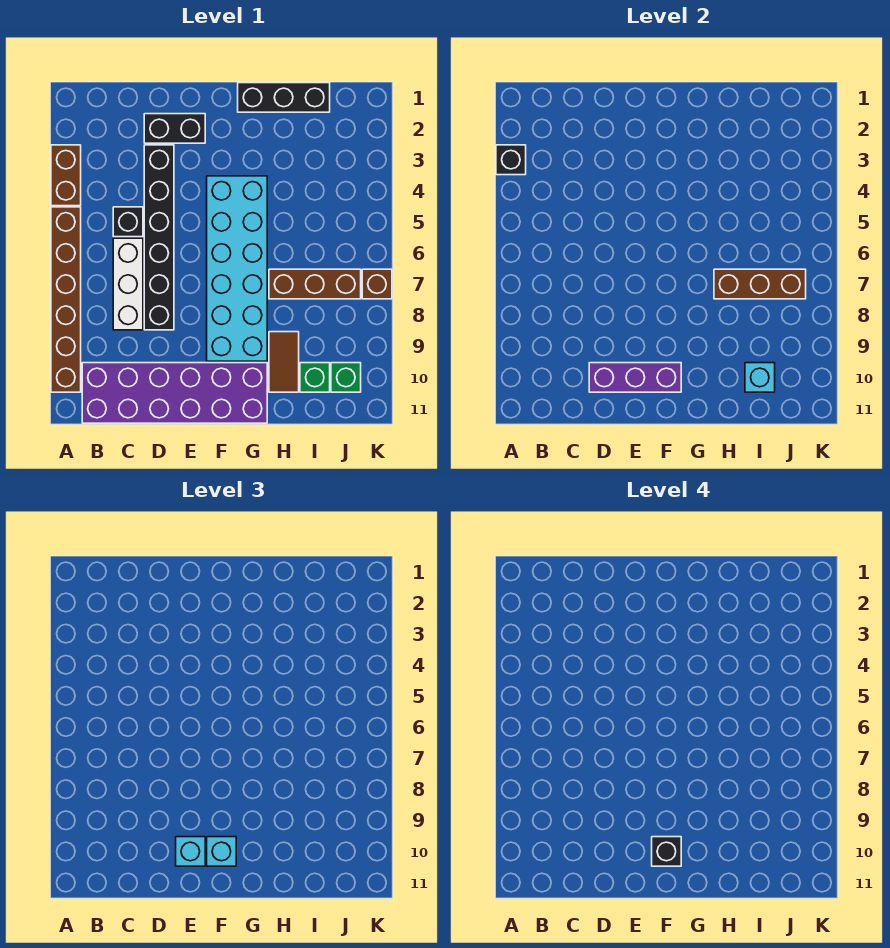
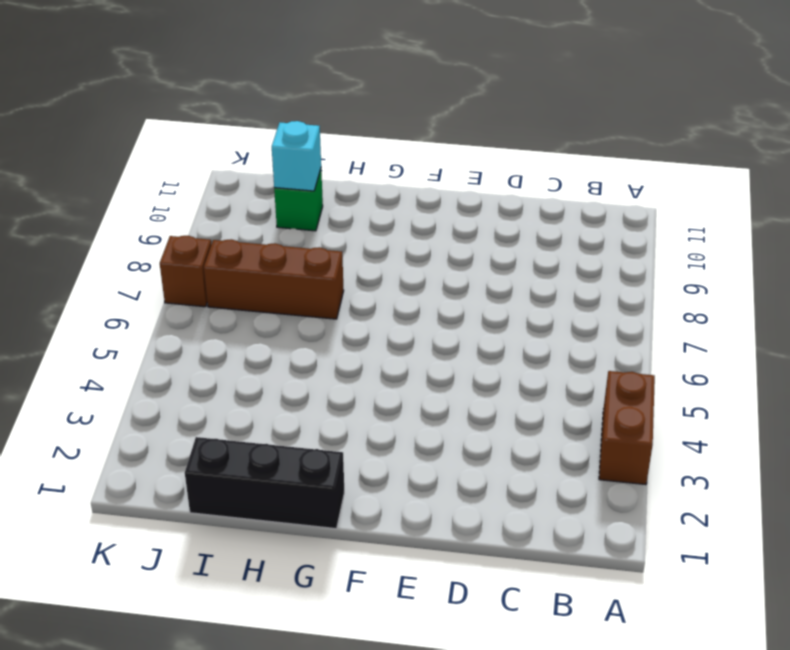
none -> brown brick A5:A10 level 1
none -> purple brick B10:G11 level 1
none -> black brick C5 level 1

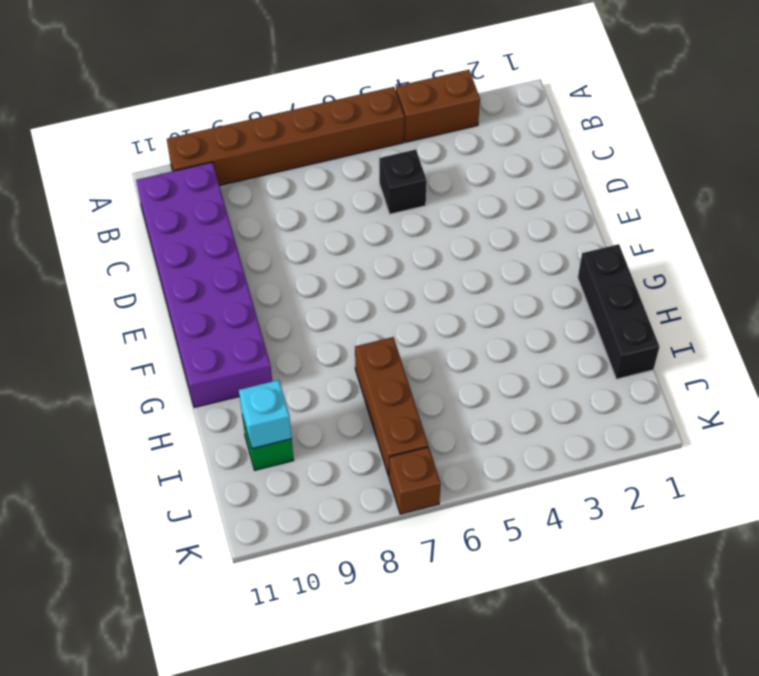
none -> white brick C6:C8 level 1
none -> black brick D2:E2 level 1
none -> black brick D3:D8 level 1

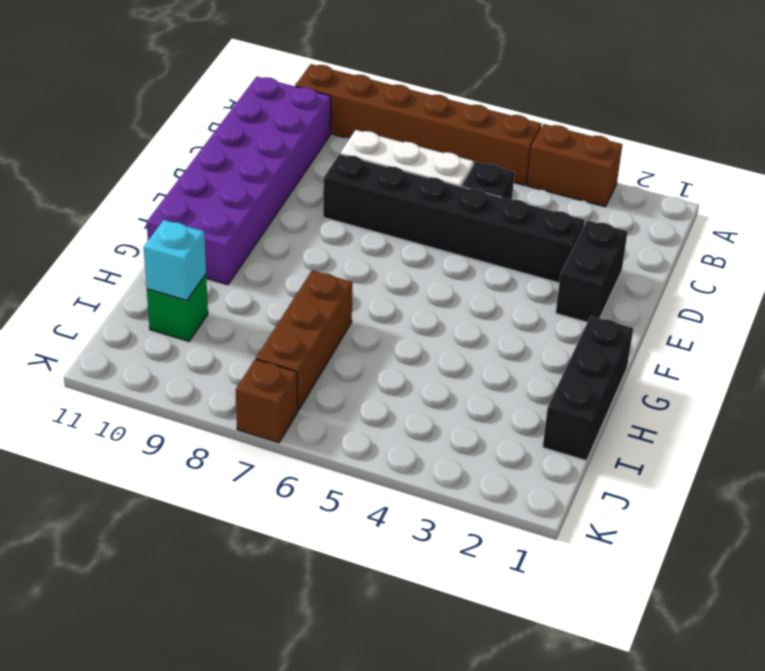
none -> cyan brick F4:G9 level 1
none -> brown tile H9:H10 level 1
none -> green brick J10 level 1

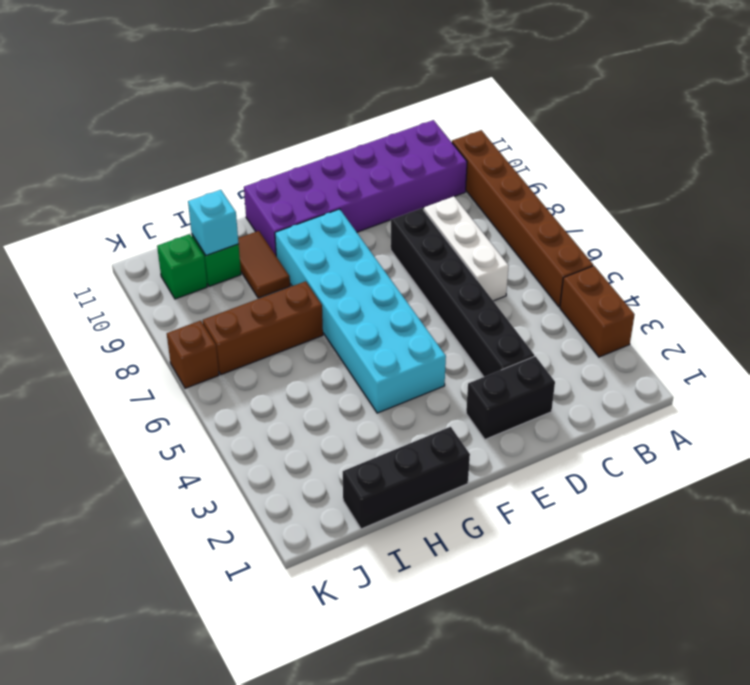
none -> black brick C5 level 1
none -> black brick A3 level 2
none -> purple brick D10:F10 level 2

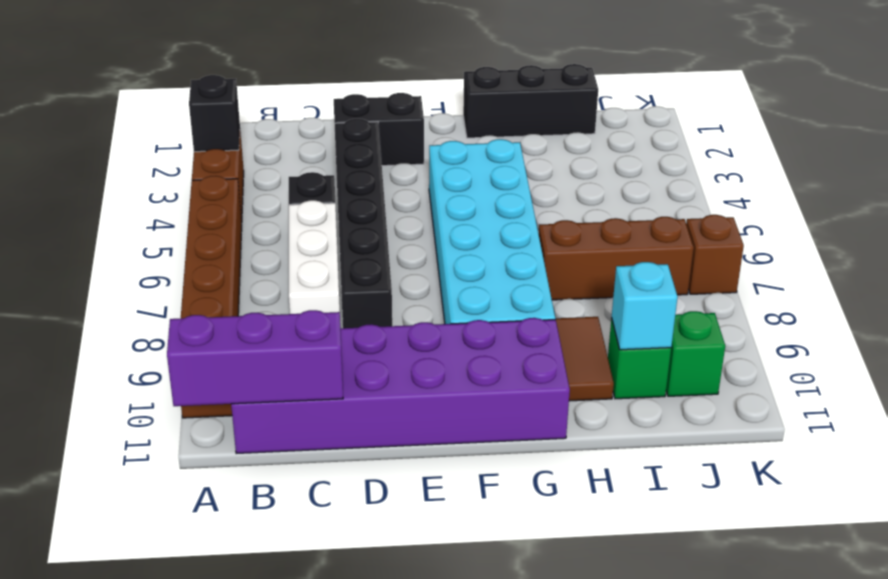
purple brick A11:C11 level 2 -> purple brick D10:F10 level 2
none -> brown brick H7:J7 level 2
none -> cyan brick E10 level 3
none -> cyan brick F10 level 3

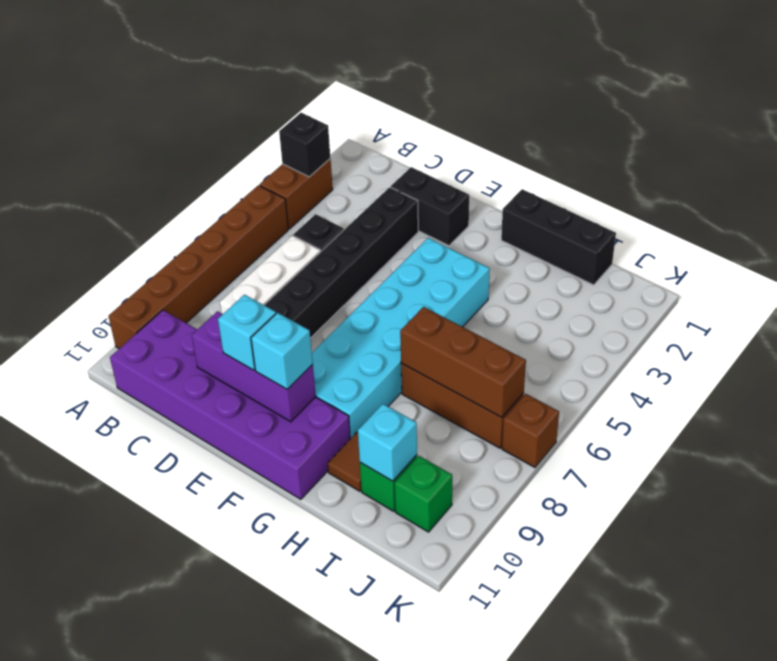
none -> black brick F10 level 4

